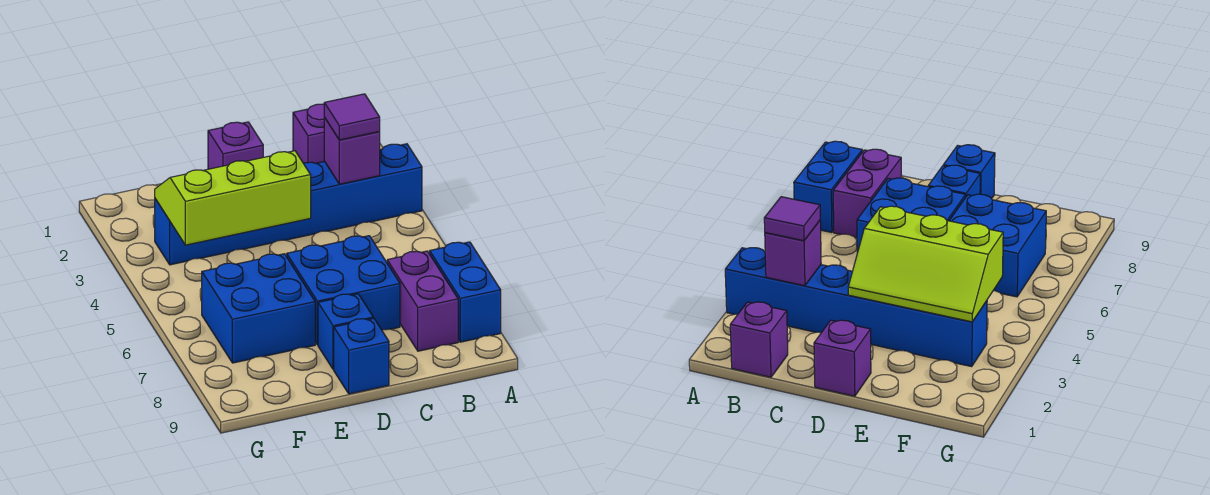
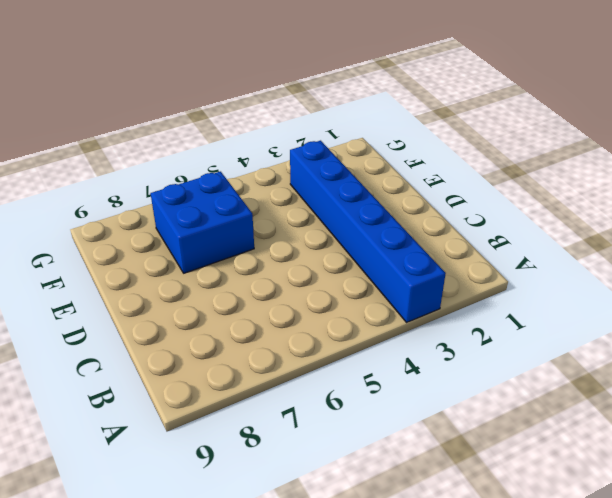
none -> blue brick A7:A8 level 1
none -> purple brick B1 level 1
none -> purple brick B7:B8 level 1

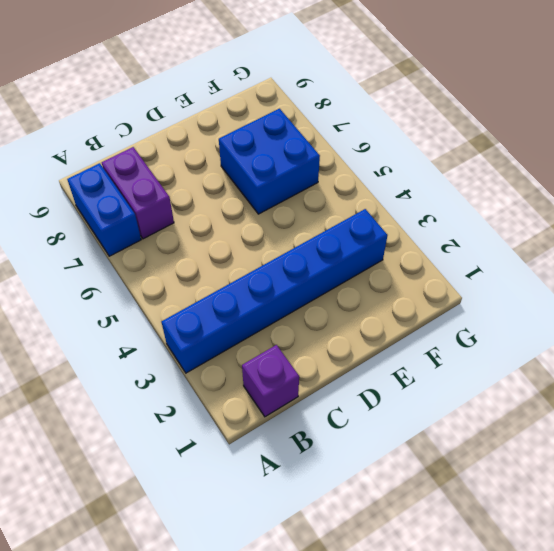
none -> blue brick C6:D7 level 1
none -> purple brick D1 level 1
none -> blue brick D8 level 1

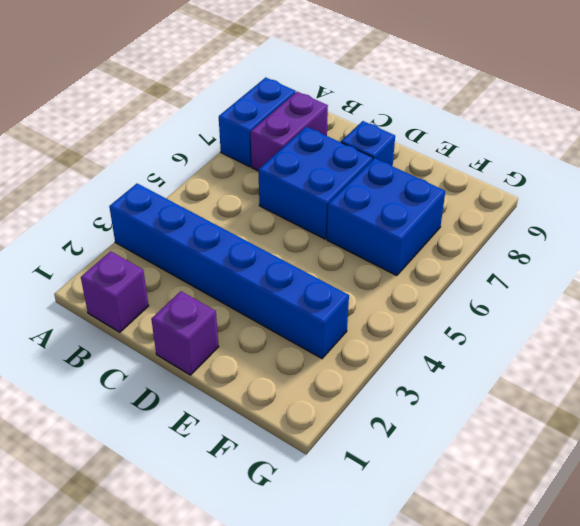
none -> blue brick D9 level 1
none -> purple brick B3 level 2
none -> lime slope D3:F4 level 2 top 4

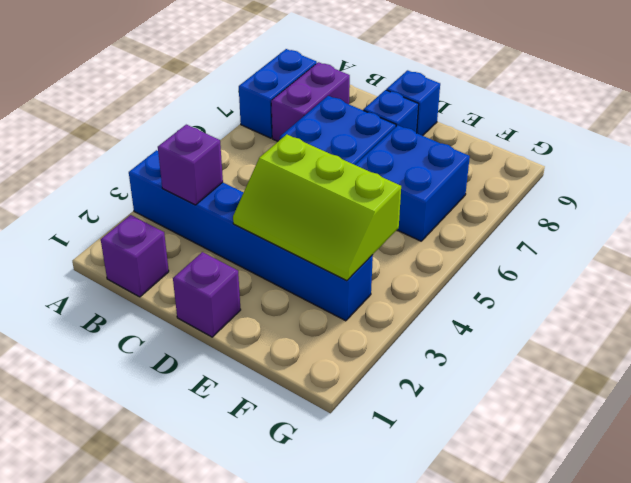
none -> purple tile B3 level 3

